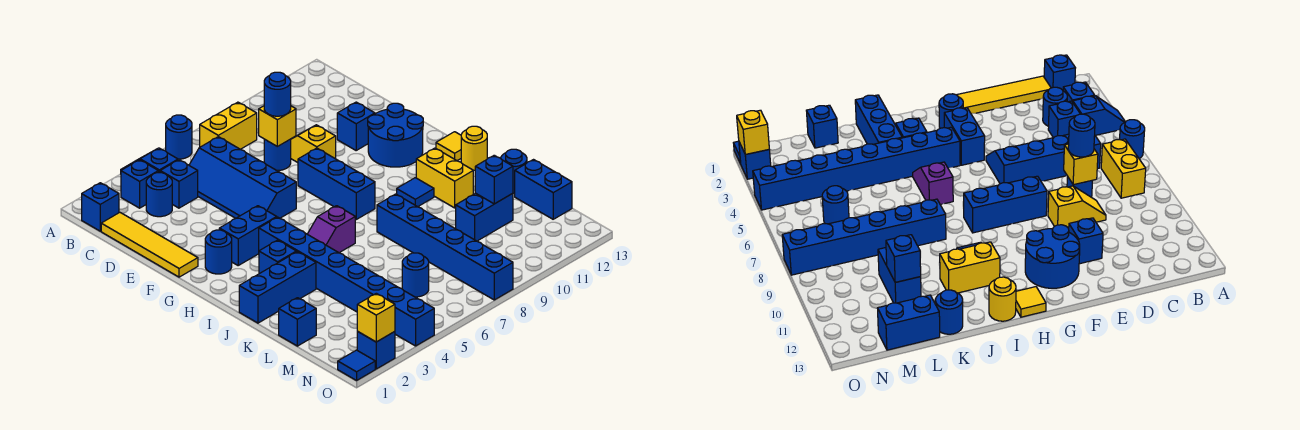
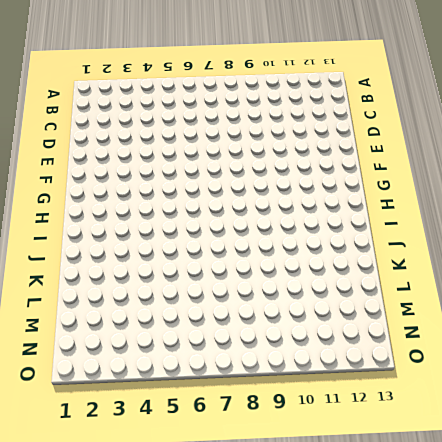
none -> blue slope A4:B4 level 1 top B
none -> blue round brick A6 level 1
none -> blue brick B1 level 1
none -> blue brick B3 level 1

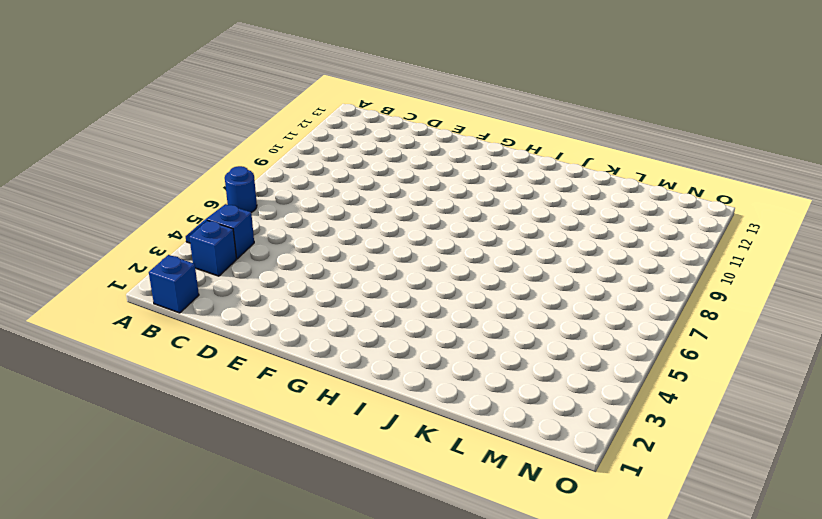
none -> yellow brick B7:B8 level 1
none -> yellow tile C1:F1 level 1
none -> blue round brick C3 level 1
none -> blue brick C4 level 1

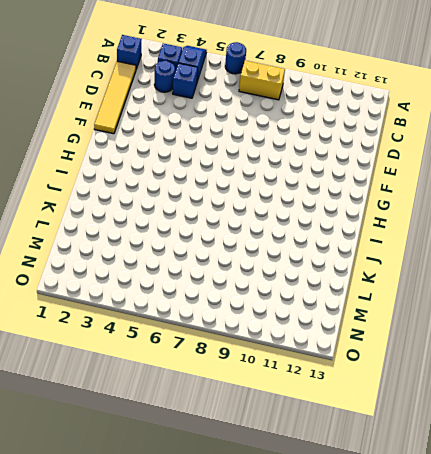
none -> blue slope C5:F6 level 1 top 6
none -> blue round brick D8 level 1
none -> yellow slope D9:E9 level 1 top E
none -> blue brick E11 level 1

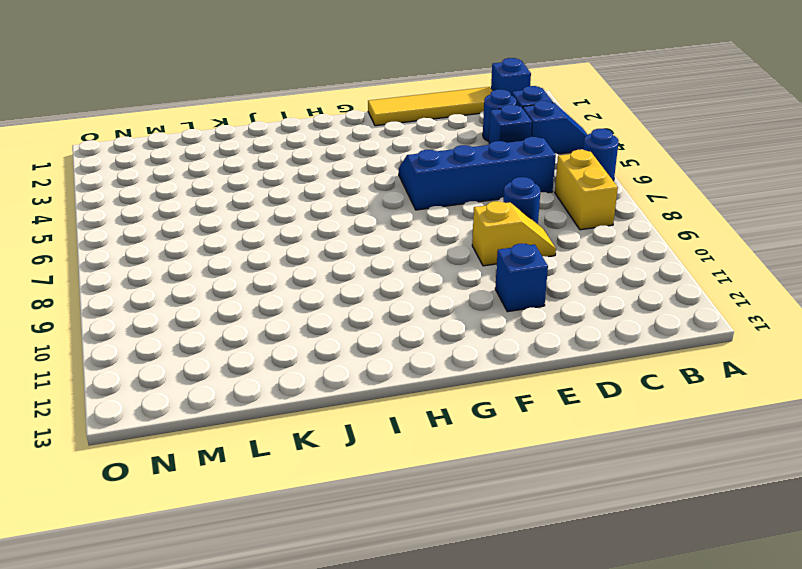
none -> blue brick F8:H8 level 1
none -> blue round brick F11:G12 level 1
none -> blue round brick G2 level 1
none -> blue brick G3:G4 level 1

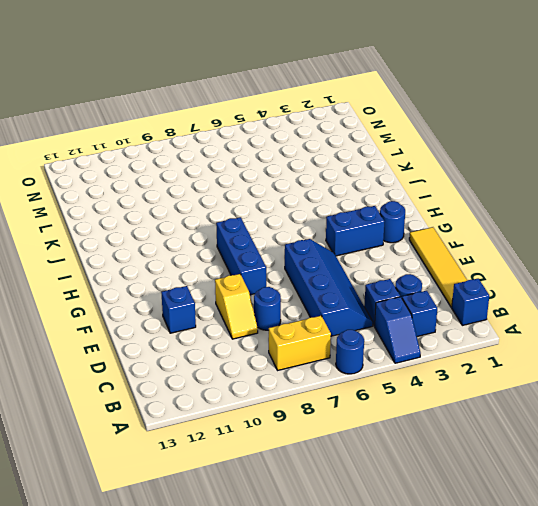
none -> blue round brick F11:G12 level 1
none -> blue brick H4:O4 level 1
none -> yellow tile H13 level 1
none -> blue brick I3 level 1

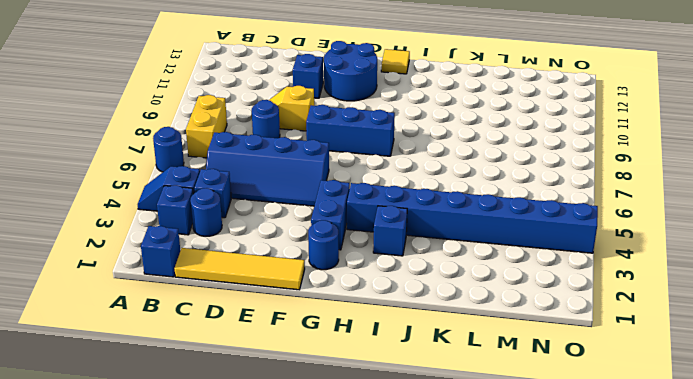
none -> purple slope I5:I6 level 1 top 6
none -> blue tile I10 level 1
none -> yellow brick I11:J11 level 1
none -> yellow round brick I13 level 1

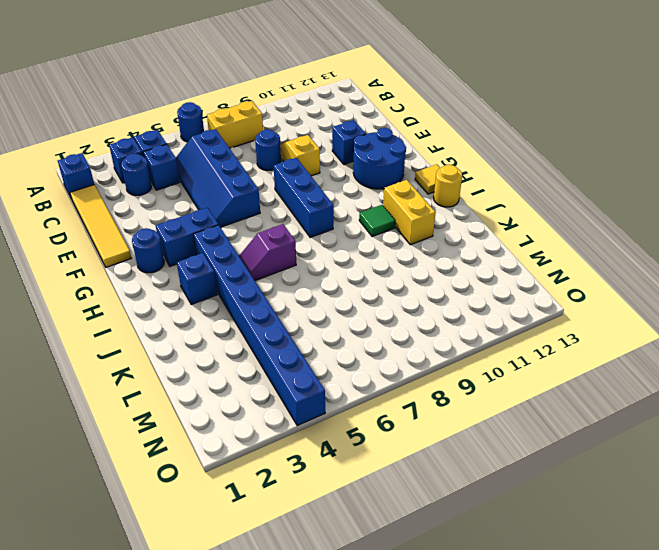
green tile I10 level 1 -> blue tile I10 level 1
none -> blue brick J1:J3 level 1
none -> blue brick J8:O8 level 1
none -> blue round brick K13 level 1
none -> blue brick L1 level 1

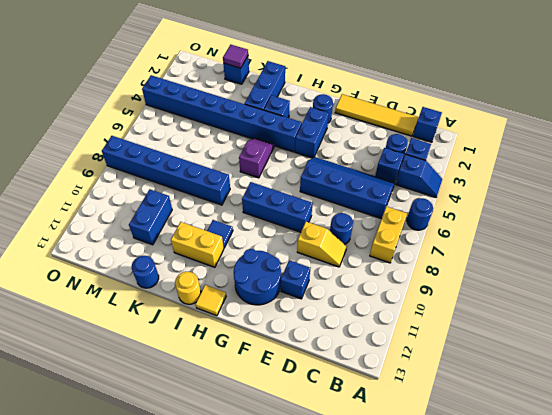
purple tile L1 level 2 -> none
none -> blue brick L13:M13 level 1
none -> blue round brick M6 level 1
none -> blue tile O1 level 1
none -> blue brick O2 level 1

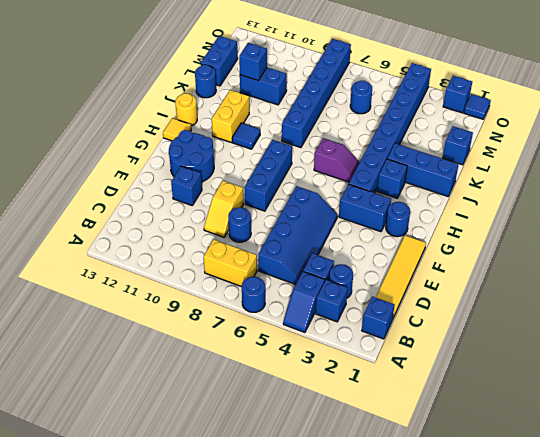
none -> yellow brick D8 level 2
none -> yellow brick O2 level 2
none -> blue round brick D8 level 3

